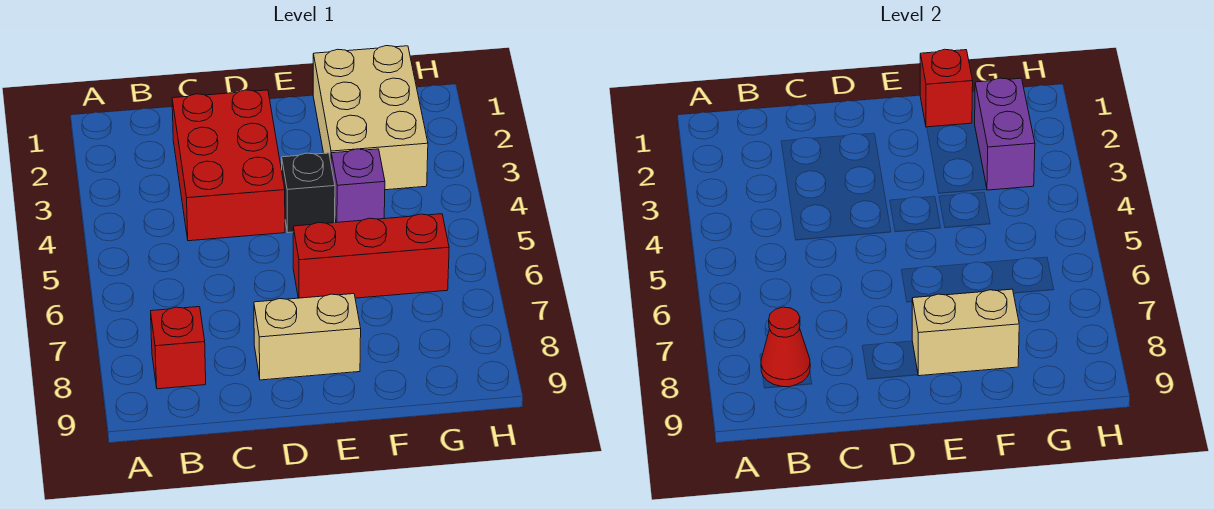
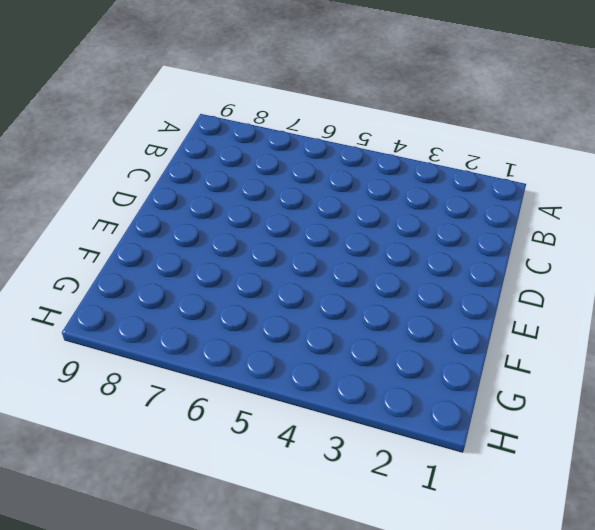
none -> red brick B8 level 1
none -> red brick C2:D4 level 1

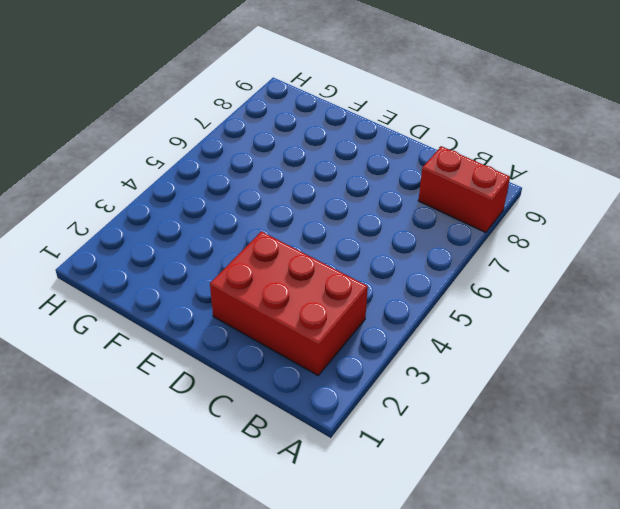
red brick A8:B8 level 1 -> red brick B8 level 1
red brick B2:D3 level 1 -> red brick C2:D4 level 1
none -> tan brick D8:E8 level 1
none -> black brick E4 level 1

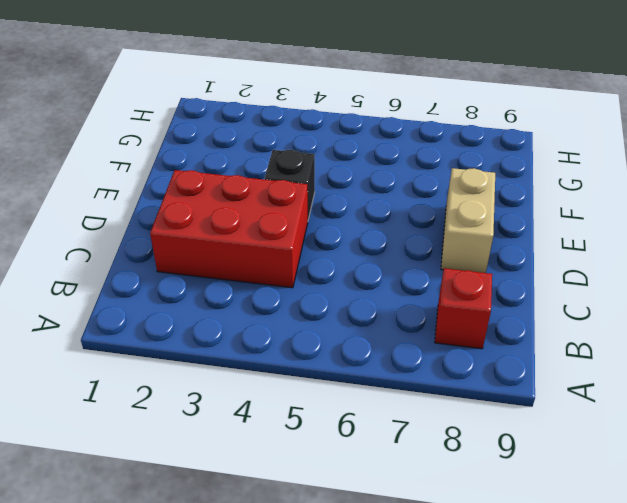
none -> red brick E6:G6 level 1
none -> tan brick F1:G3 level 1

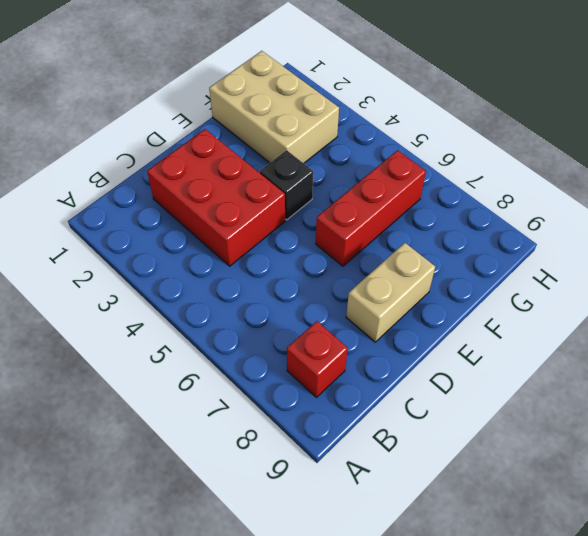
none -> purple brick F4 level 1
none -> red cone B8 level 2

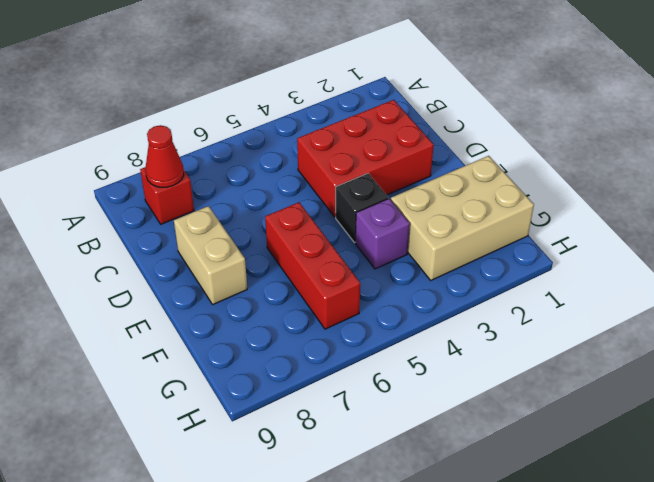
none -> tan brick E8:F8 level 2
none -> red brick F1 level 2

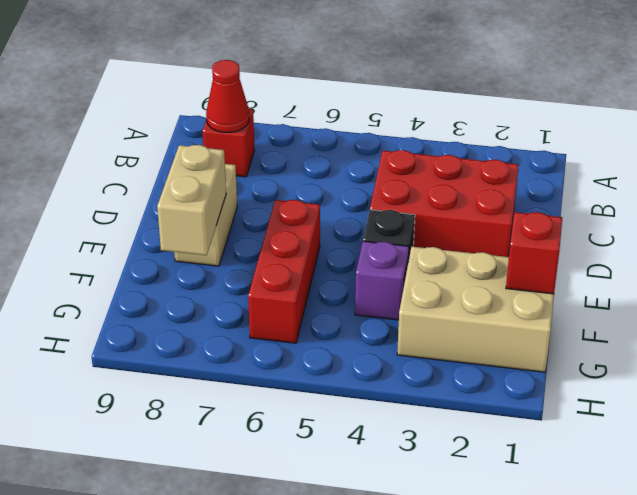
none -> purple brick G2:G3 level 2

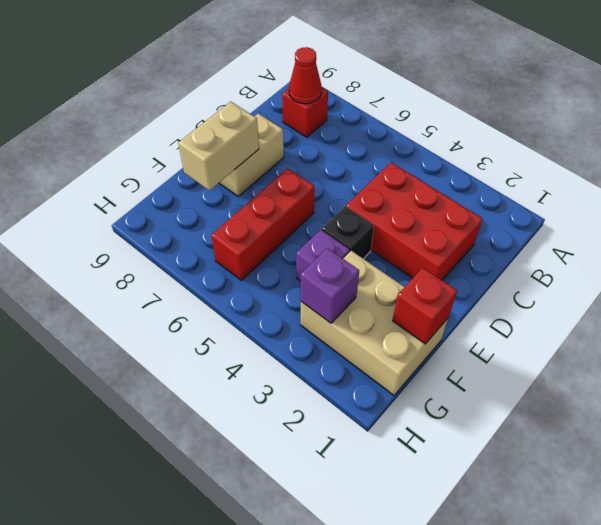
purple brick G3 level 2 -> purple brick G2:G3 level 2

